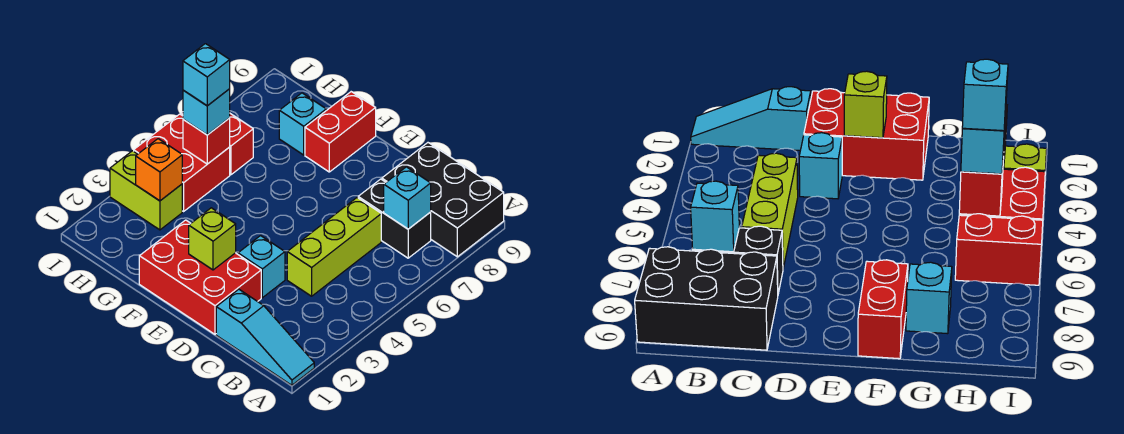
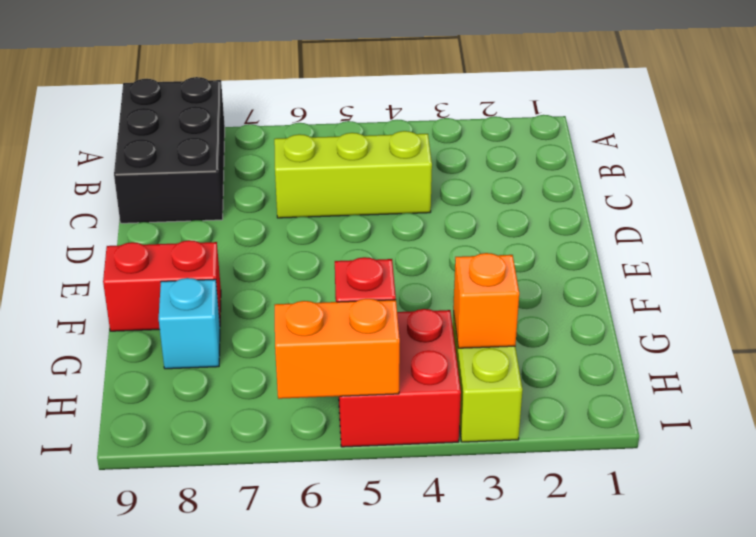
orange brick I5:I6 level 2 -> none
none -> cyan slope A1:C1 level 1 top C
none -> black brick B7:C7 level 1
none -> red brick D1:F2 level 1

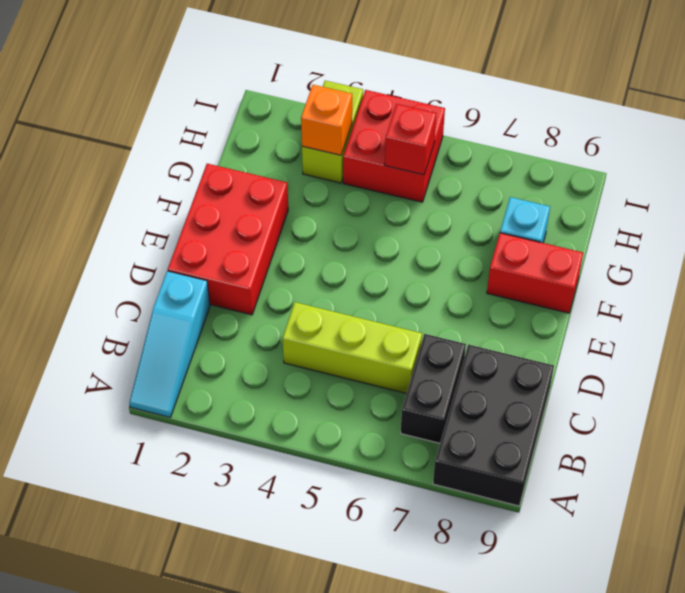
none -> cyan brick D3 level 1
none -> red brick H6:I6 level 1
none -> cyan brick B7 level 2

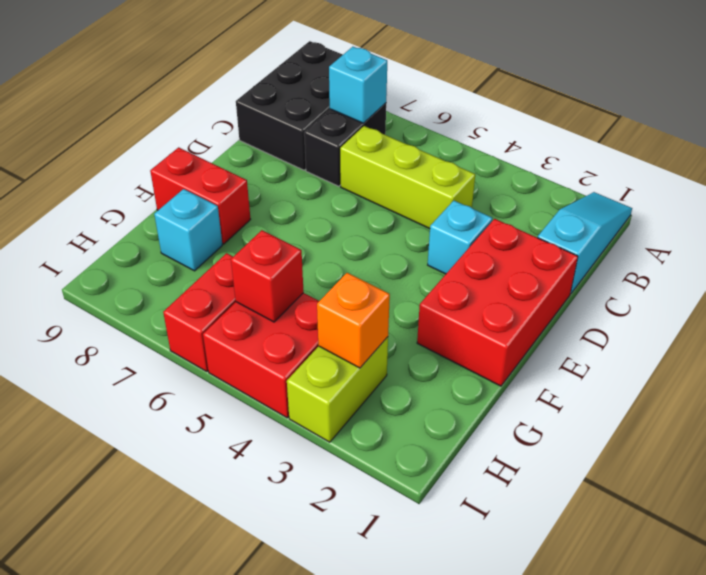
none -> lime brick E2 level 2
none -> cyan brick H5 level 3
none -> cyan brick H5 level 4

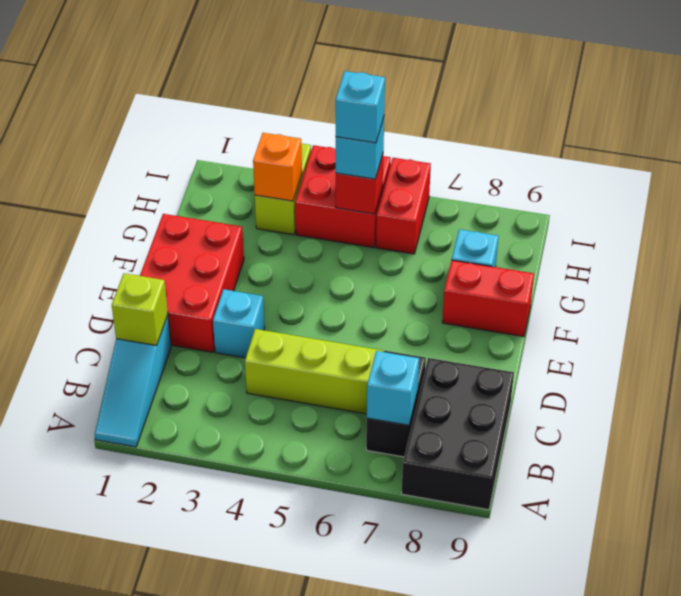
lime brick C1 level 2 -> lime brick E2 level 2

